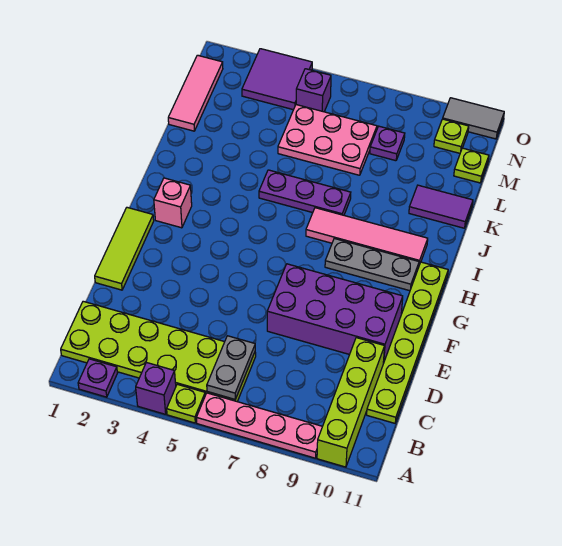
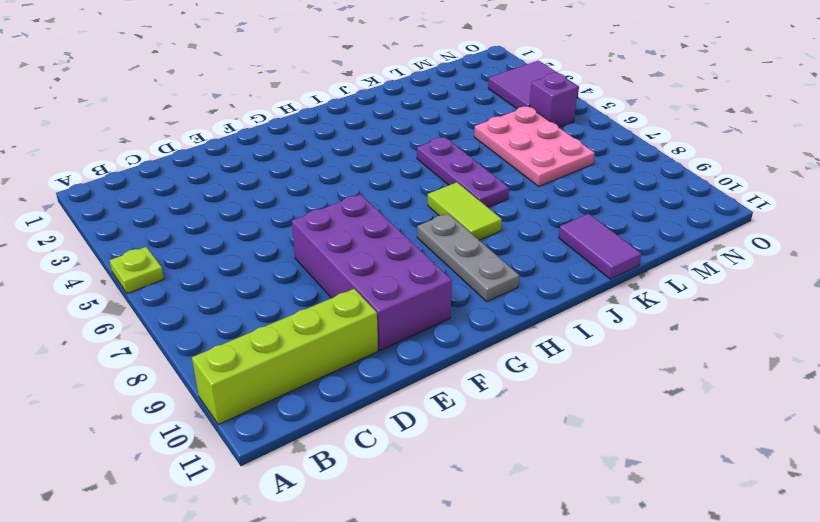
lime tile I7:I8 level 1 -> pink tile I7:I10 level 1
none -> purple plate A2 level 1
none -> purple brick A4 level 1
none -> pink plate A6:A9 level 1

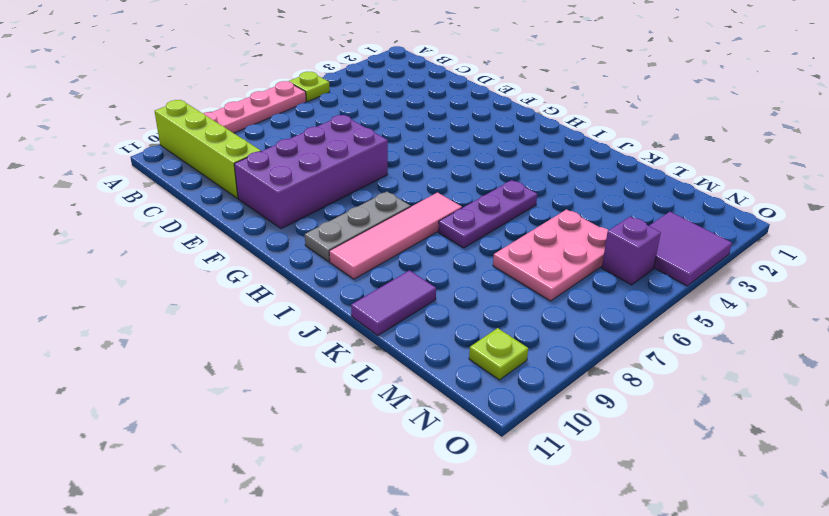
none -> purple plate A2 level 1
none -> purple brick A4 level 1
none -> lime plate B1:C6 level 1

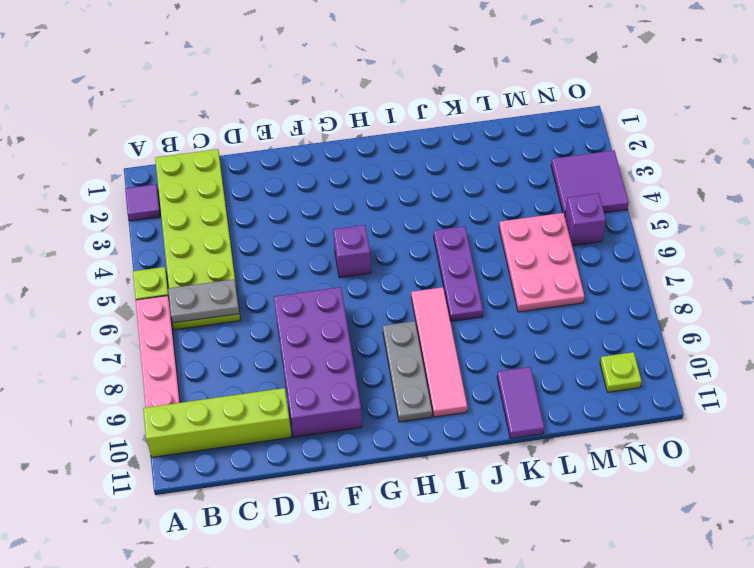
purple tile A2 level 1 -> purple plate A2 level 1
purple brick G5 level 1 -> purple brick A4 level 1
none -> lime plate C11:H11 level 1
none -> lime tile E1:G1 level 1
none -> pink brick H2 level 1

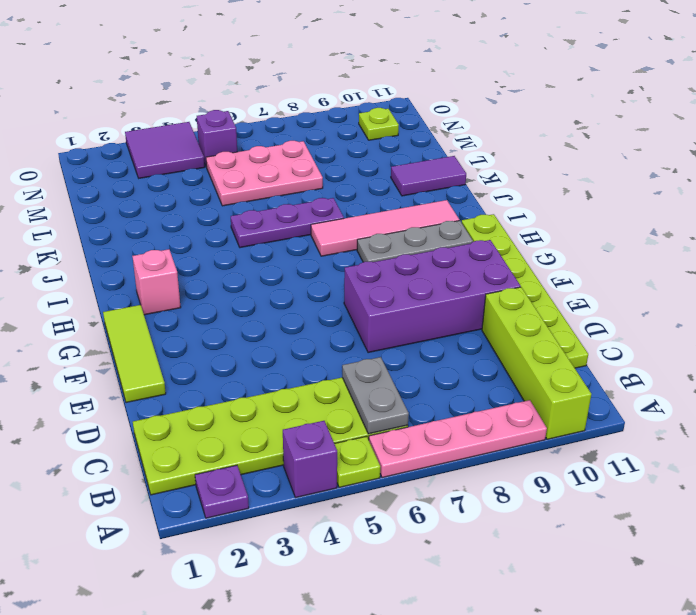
none -> pink tile L1:N1 level 1
none -> purple plate M8 level 1
none -> lime plate M11 level 1

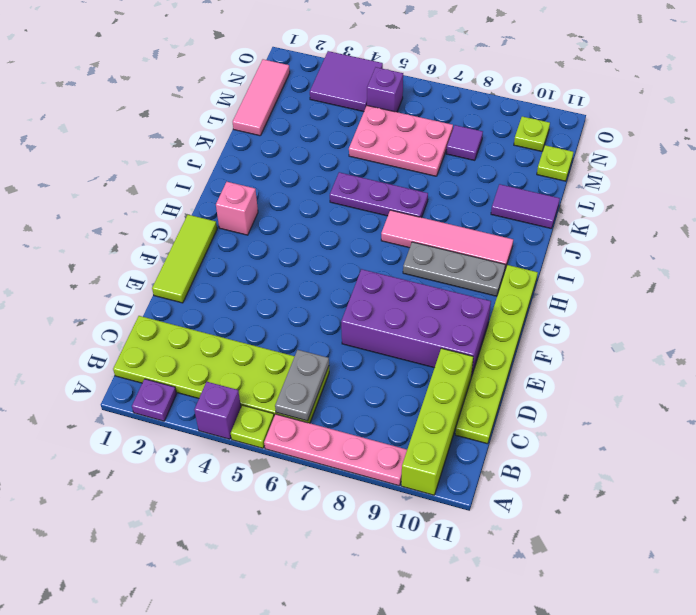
purple tile M8 level 1 -> purple plate M8 level 1
none -> grey tile O10:O11 level 1

